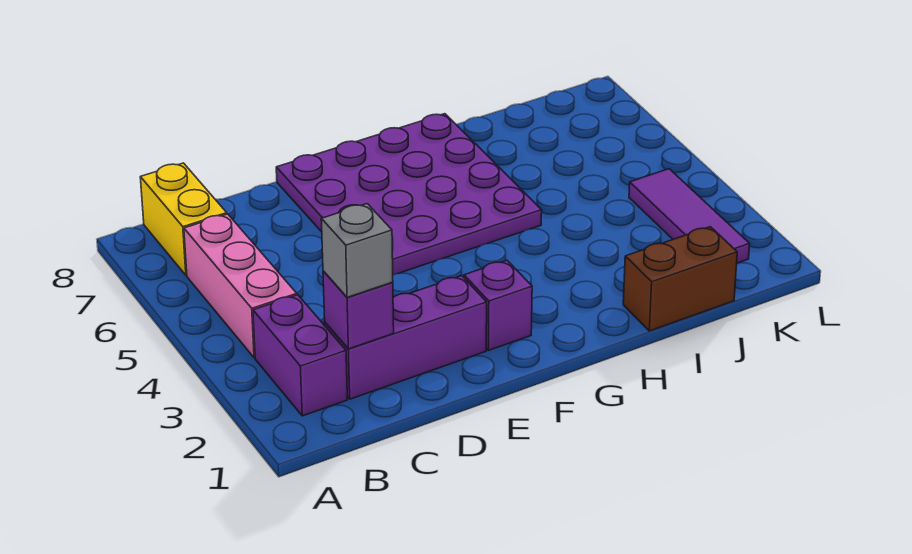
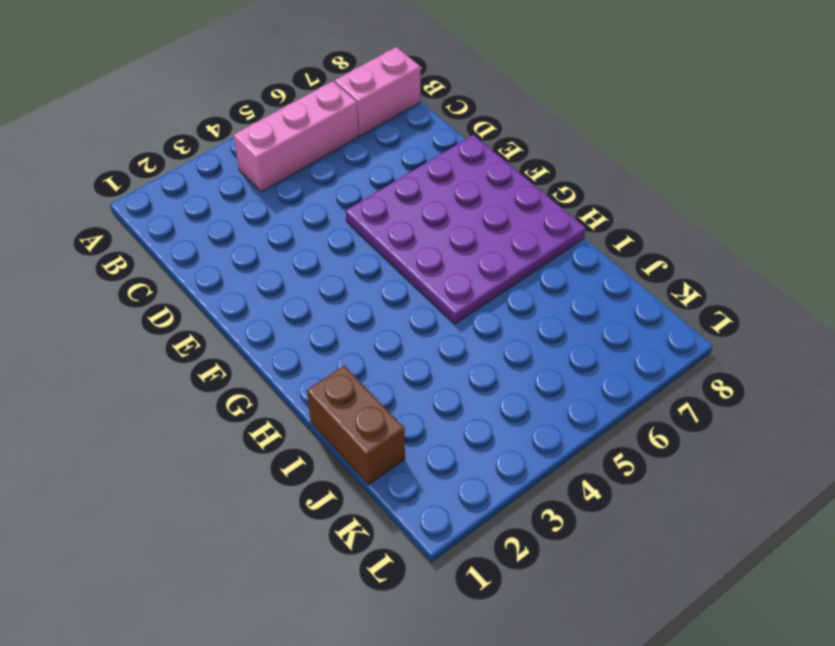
pink brick B7:B8 level 1 -> yellow brick B7:B8 level 1
none -> purple brick B2:B3 level 1
none -> purple brick C2:E2 level 1

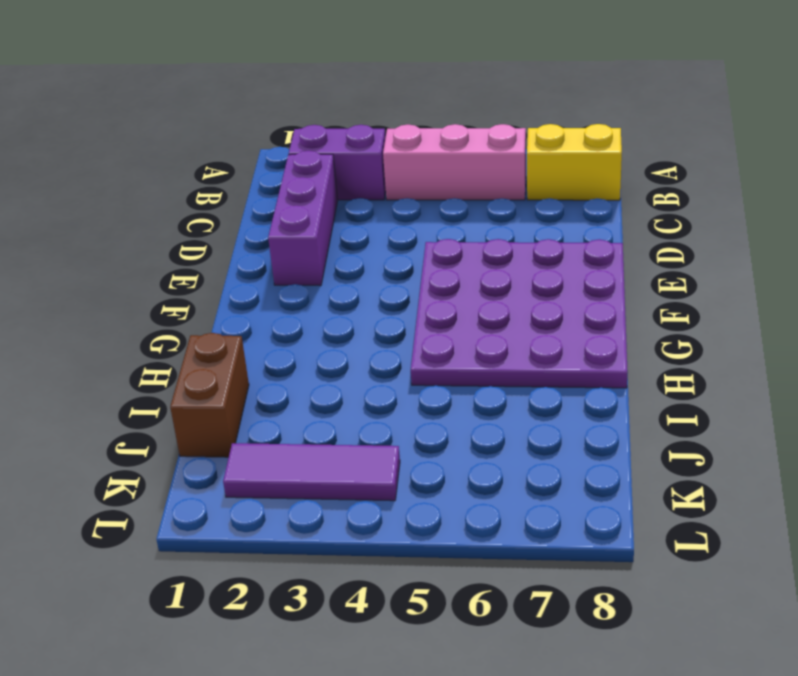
none -> purple brick F2 level 1
none -> purple brick C2 level 2

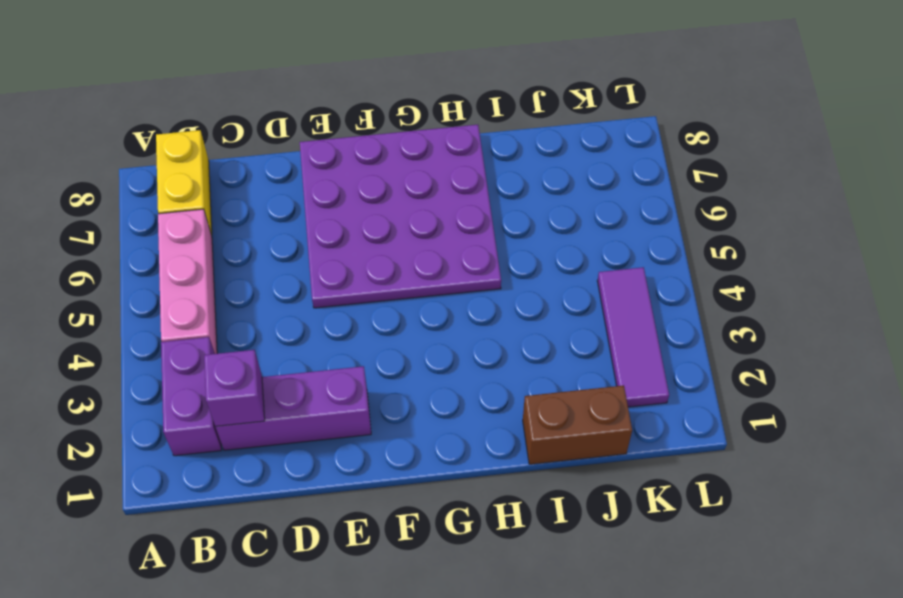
none -> purple brick F2 level 1
none -> grey brick C2 level 3

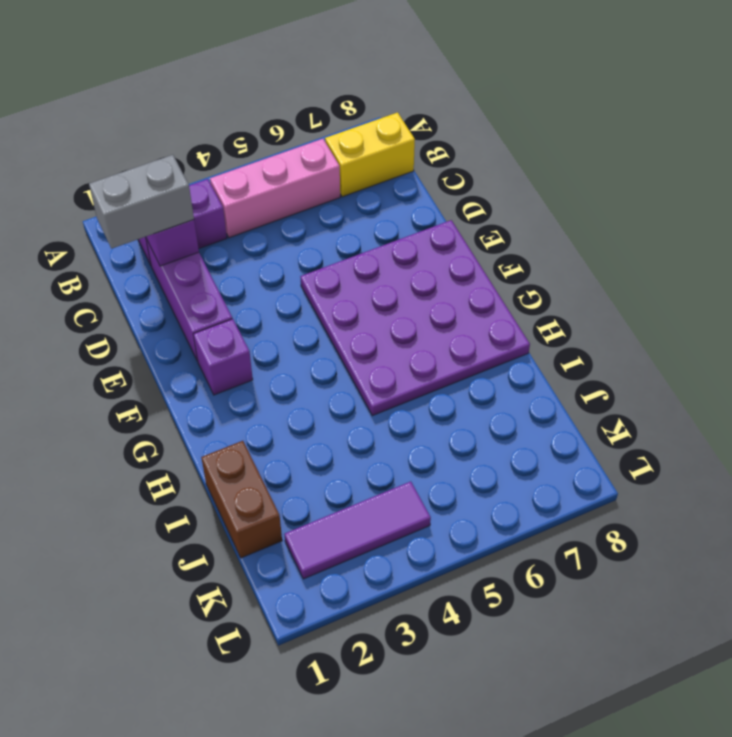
grey brick C1:C2 level 3 -> grey brick C2 level 3

